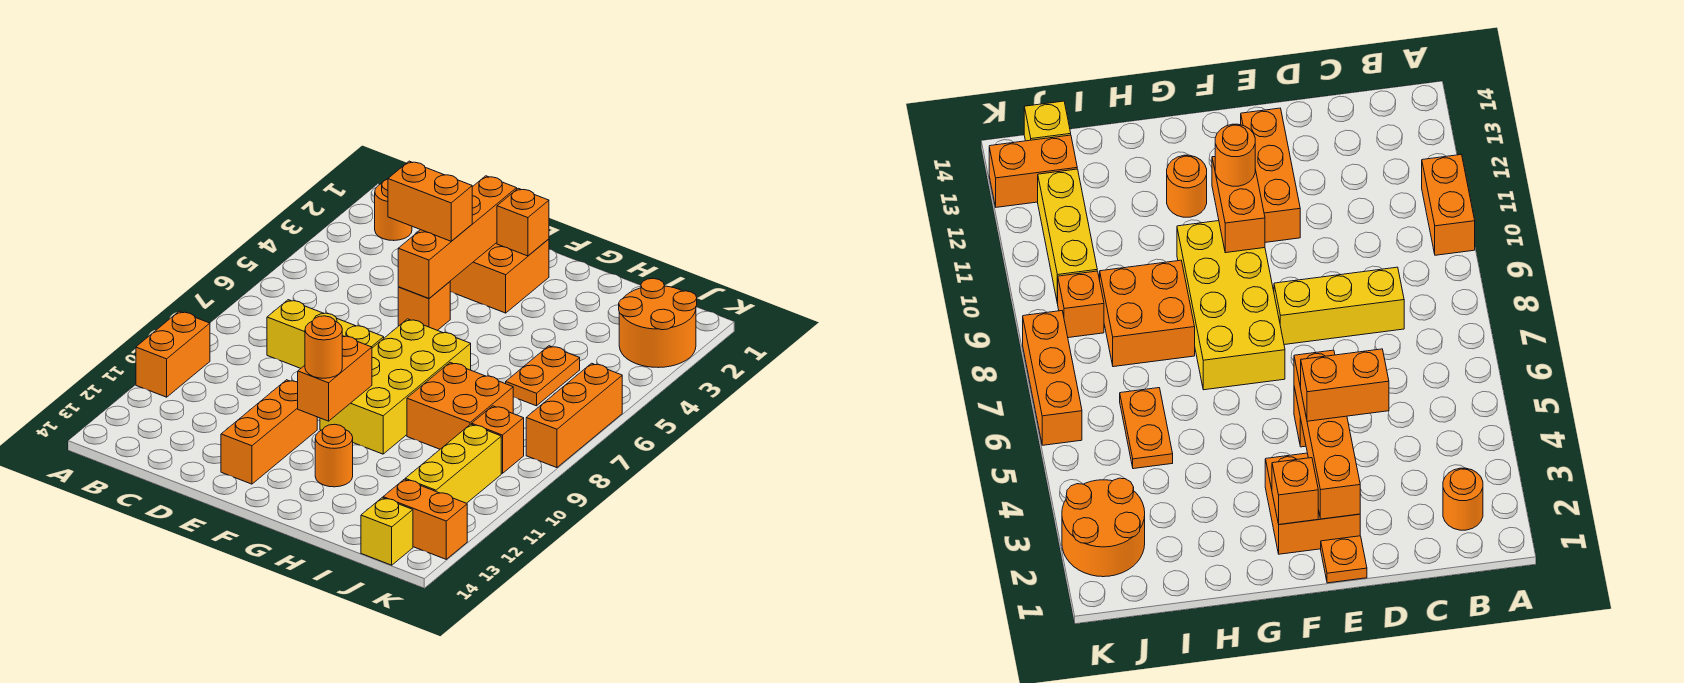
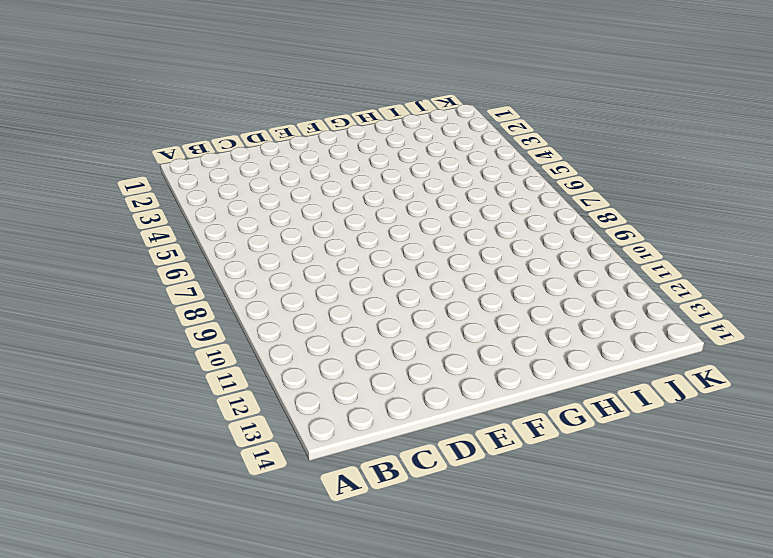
none -> orange brick A10:A11 level 1
none -> orange round brick B2 level 1
none -> yellow brick C8:E8 level 1

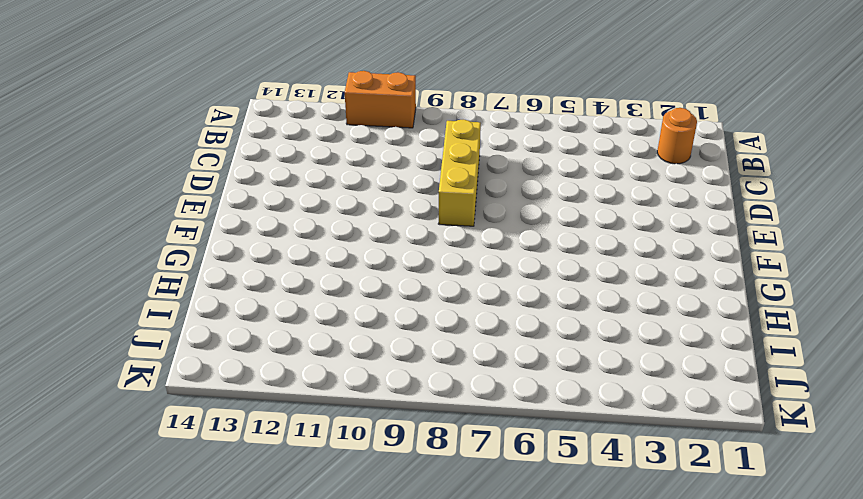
none -> orange plate E1 level 1
none -> orange brick E2:F3 level 1
none -> orange brick E5 level 1

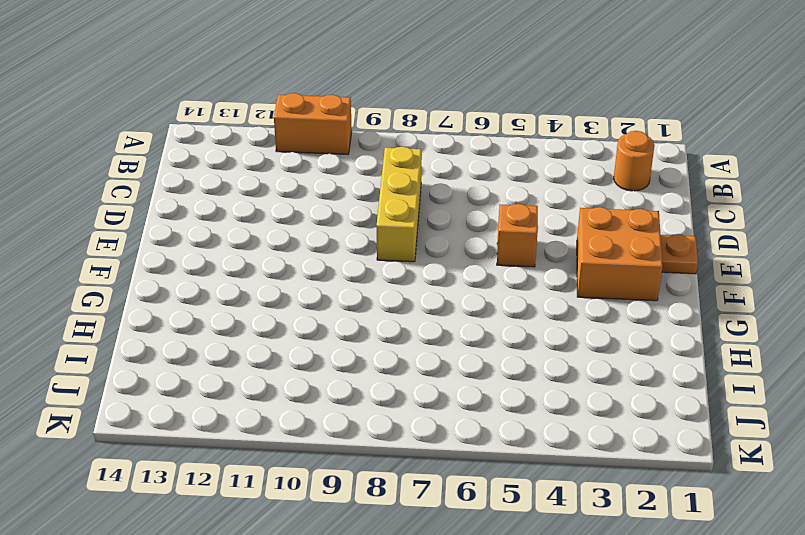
none -> orange brick E11:E13 level 1
none -> yellow brick F7:G10 level 1
none -> orange round brick G12 level 1

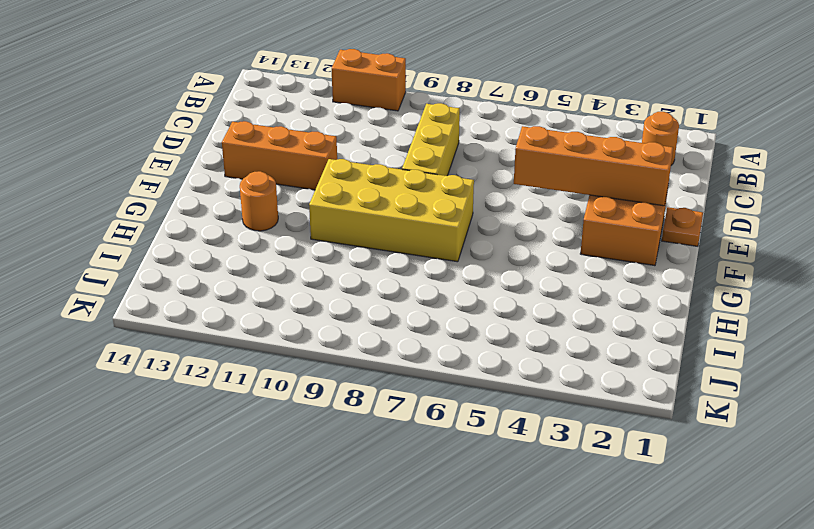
none -> orange brick E5 level 1
none -> orange brick H8:I9 level 1
none -> orange plate I5:I6 level 1

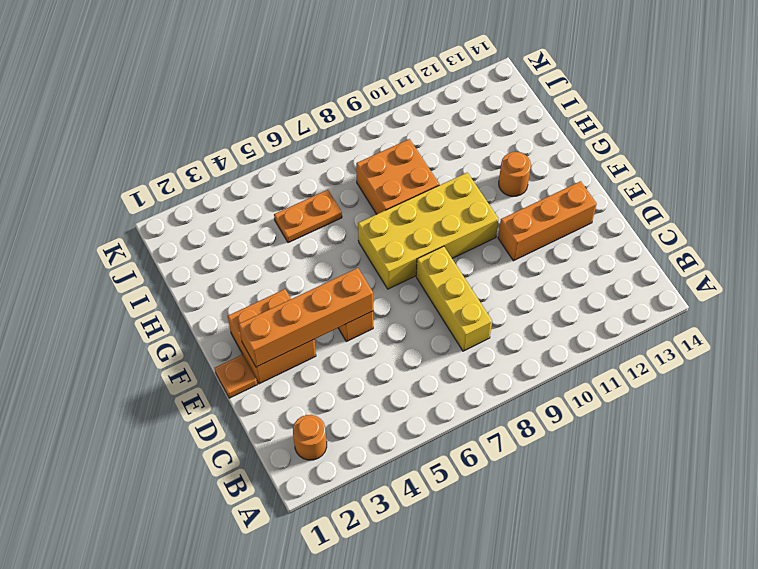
none -> orange brick A10:A11 level 1
none -> orange round brick J2:K3 level 1
none -> orange brick J9 level 1

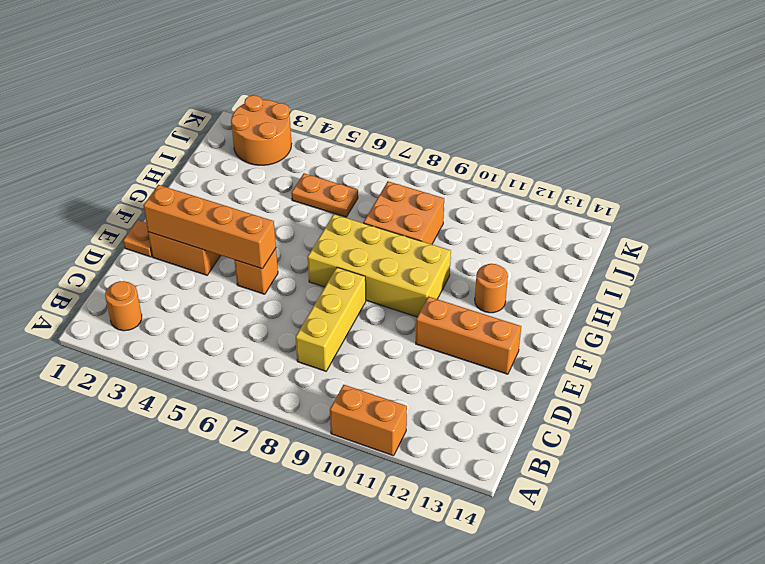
none -> orange brick J9 level 1
none -> yellow brick J10:J12 level 1
none -> orange brick J13:K13 level 1

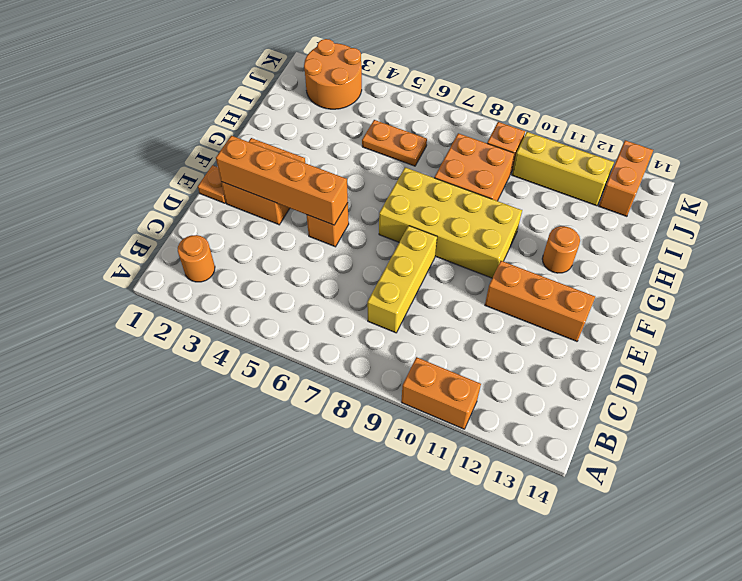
none -> yellow brick J14 level 1
none -> orange brick K6:K8 level 1
none -> orange brick F2 level 2

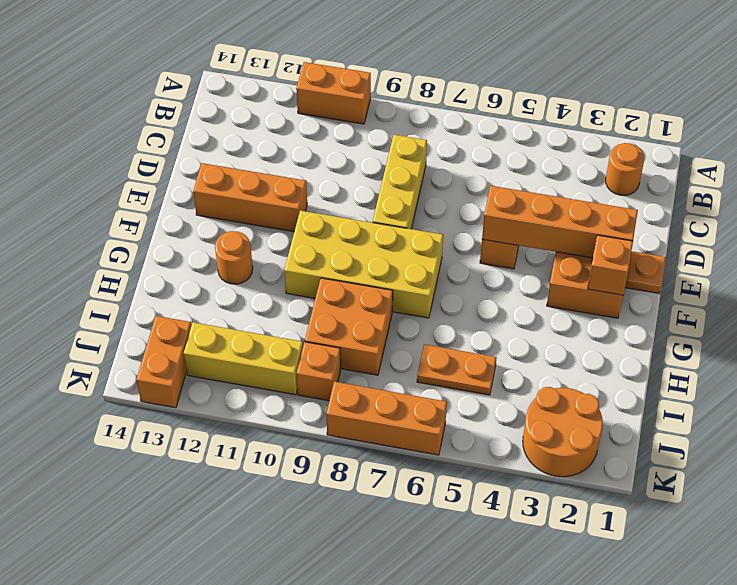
none -> yellow brick J14 level 1
none -> orange brick F10:F11 level 2
none -> orange brick D4:E4 level 3

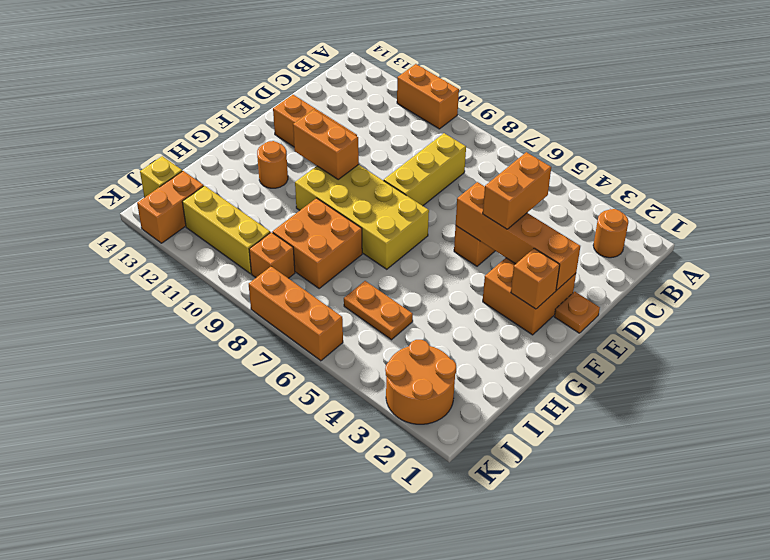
none -> orange round brick F11 level 3

